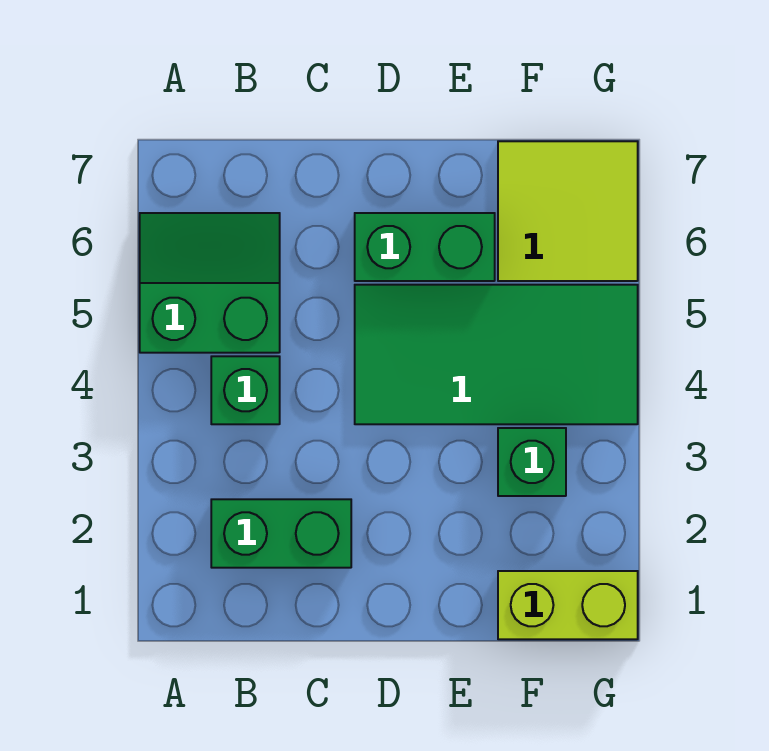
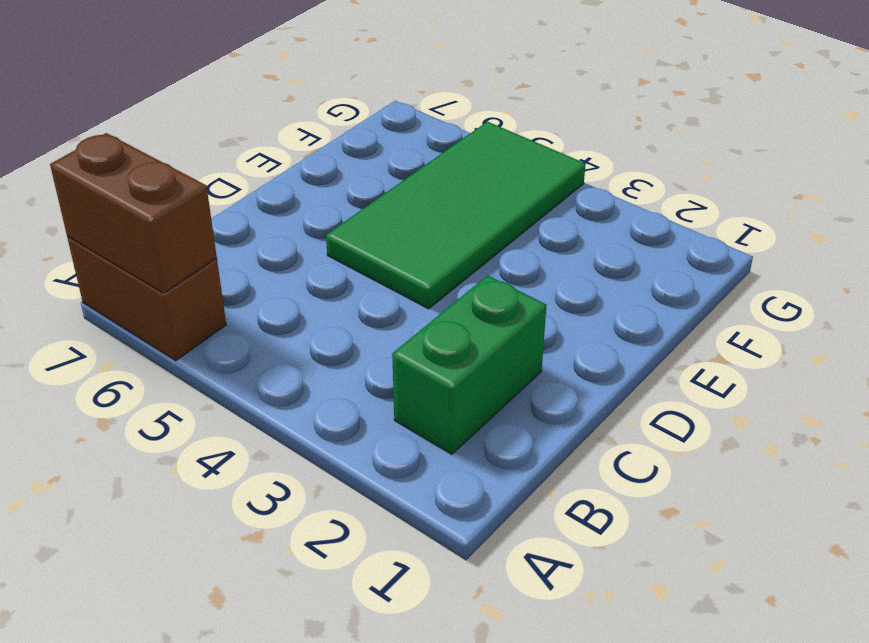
brown brick A6:A7 level 1 -> green slope A5:B6 level 1 top 5
brown brick A6:A7 level 2 -> none
none -> green brick B4 level 1
none -> green brick D6:E6 level 1

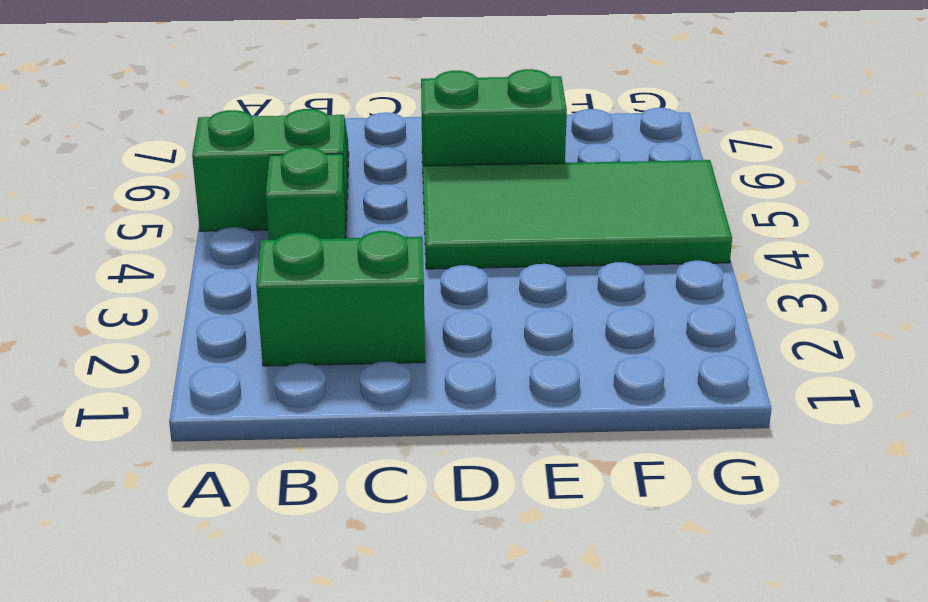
none -> lime brick F1:G1 level 1
none -> green brick F3 level 1

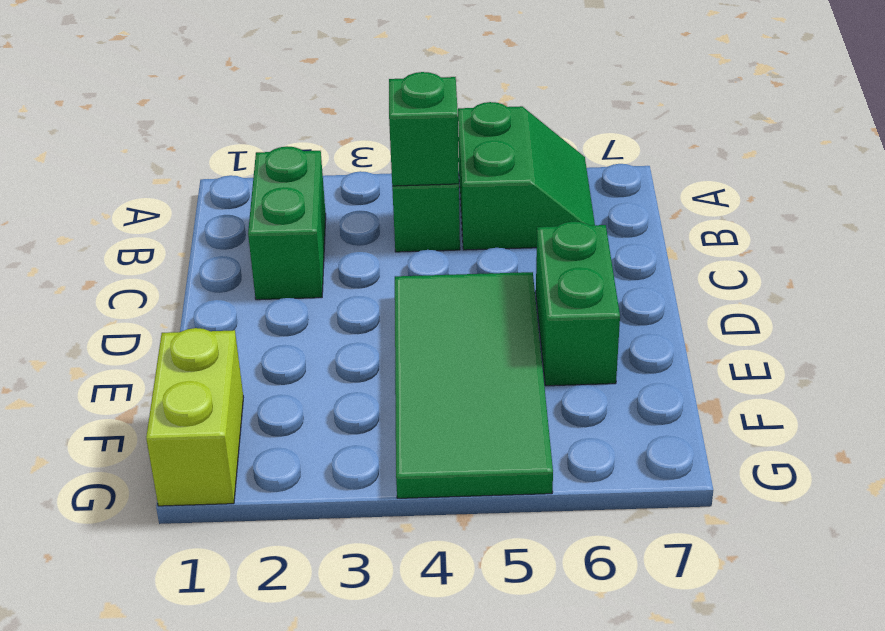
green brick B4 level 2 -> green brick F3 level 1
none -> lime tile F6:G7 level 1

